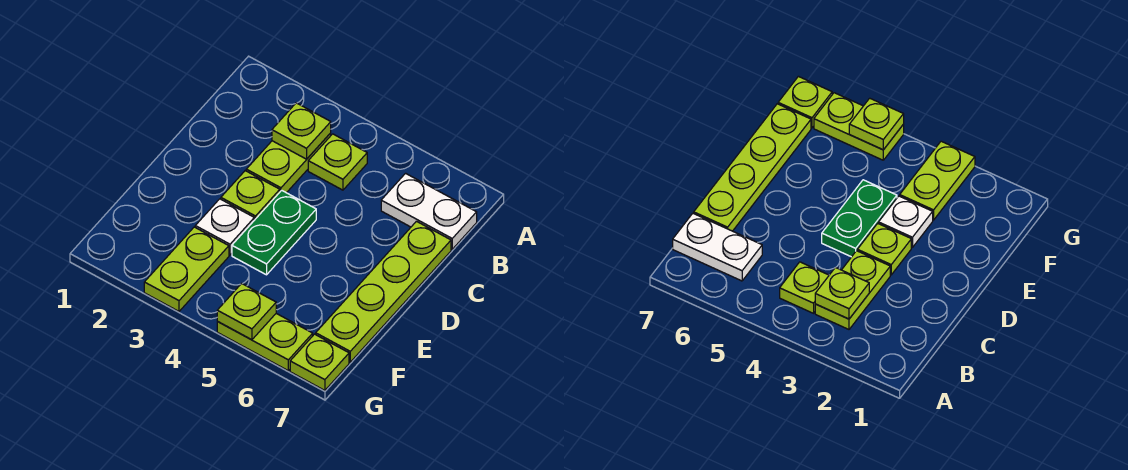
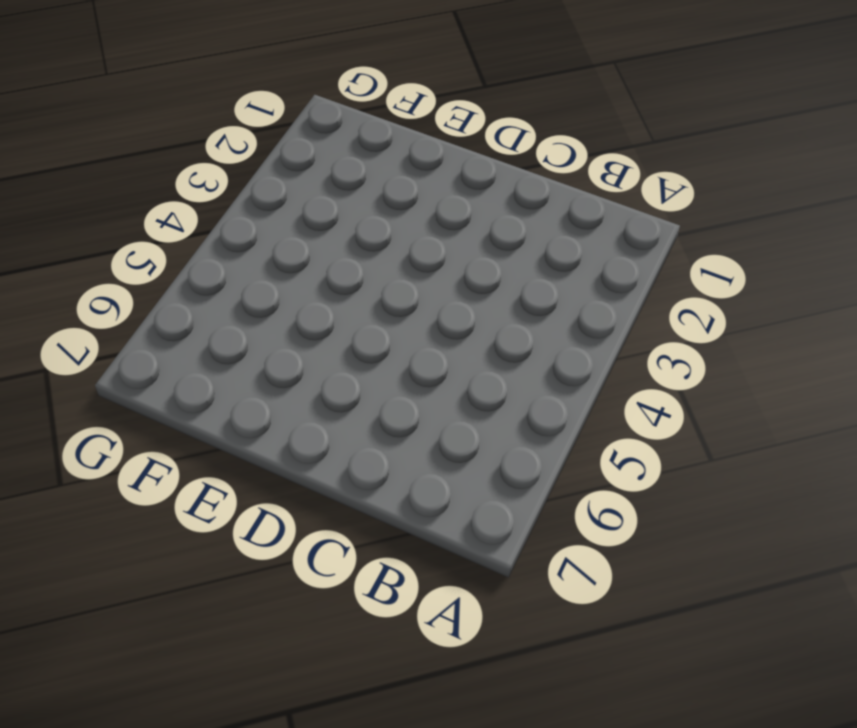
none -> lime plate B3:C3 level 1
none -> lime plate B4 level 1
none -> white plate B6:B7 level 1

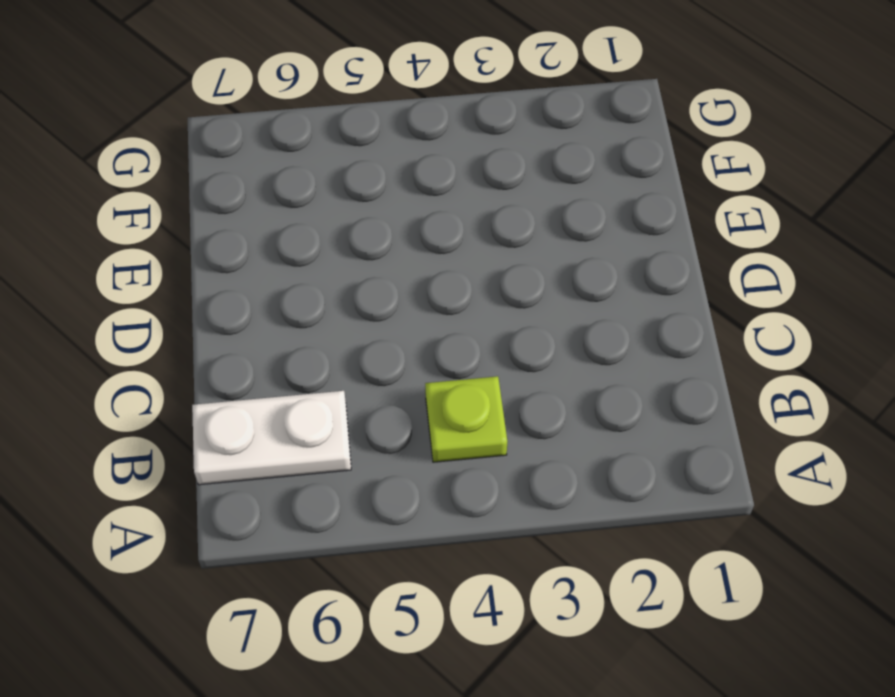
none -> lime plate B3:C3 level 1
none -> lime plate C7:F7 level 1
none -> lime plate D3 level 1

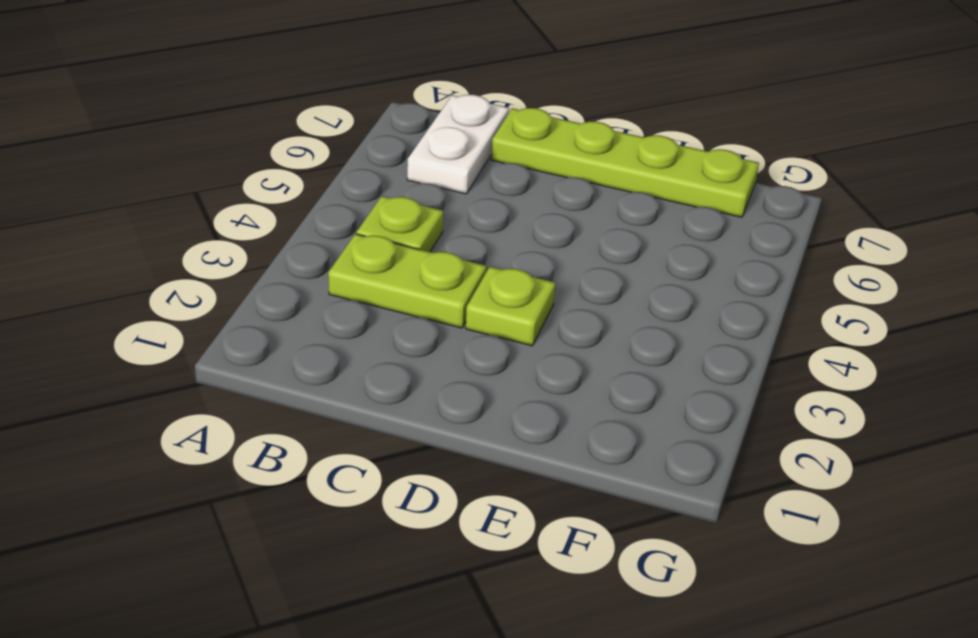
none -> green plate D4:E4 level 1
none -> white plate E3 level 1
none -> lime plate F3:G3 level 1

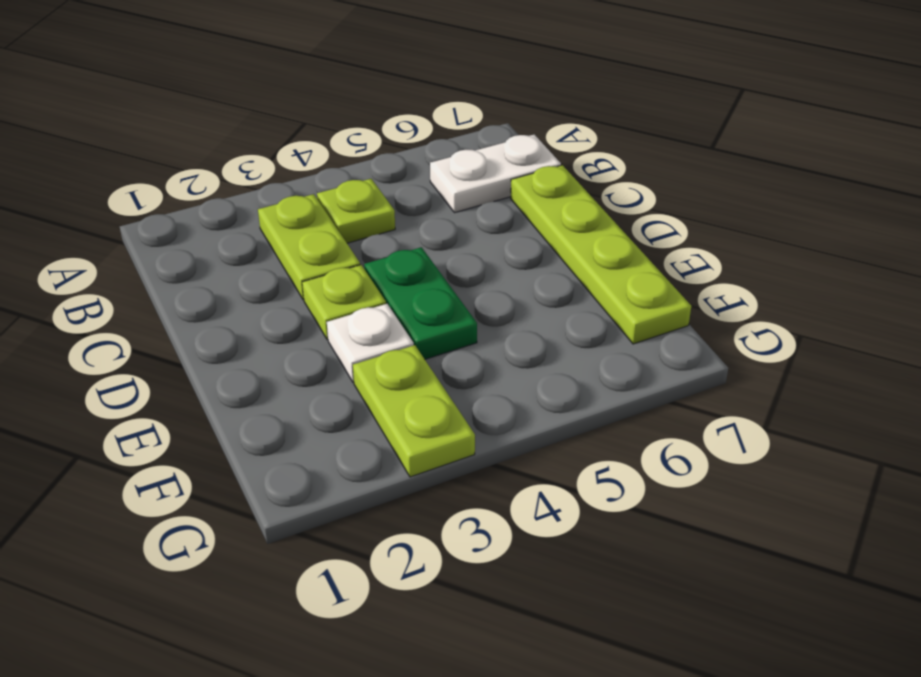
none -> lime plate G5:G6 level 1
none -> lime plate G7 level 1
none -> lime plate B3 level 2

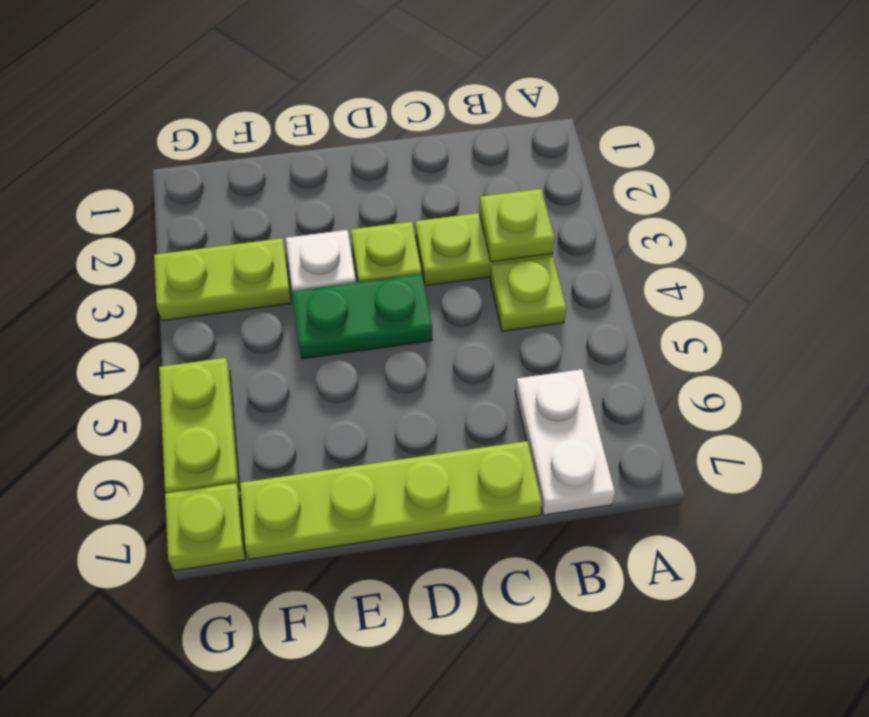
none -> lime plate G5 level 2

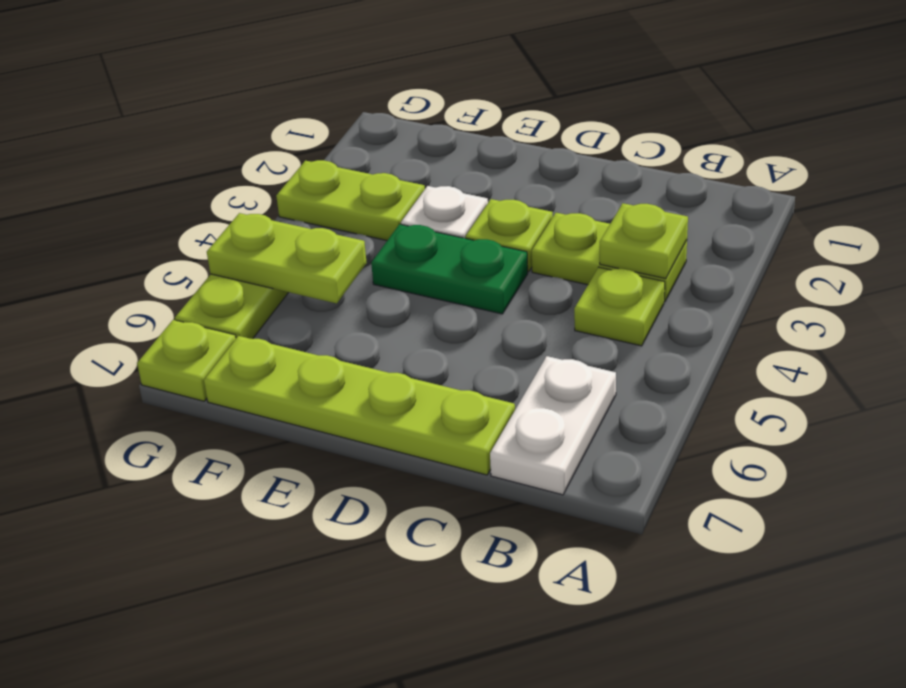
lime plate F5:G5 level 2 -> lime plate G5 level 2

